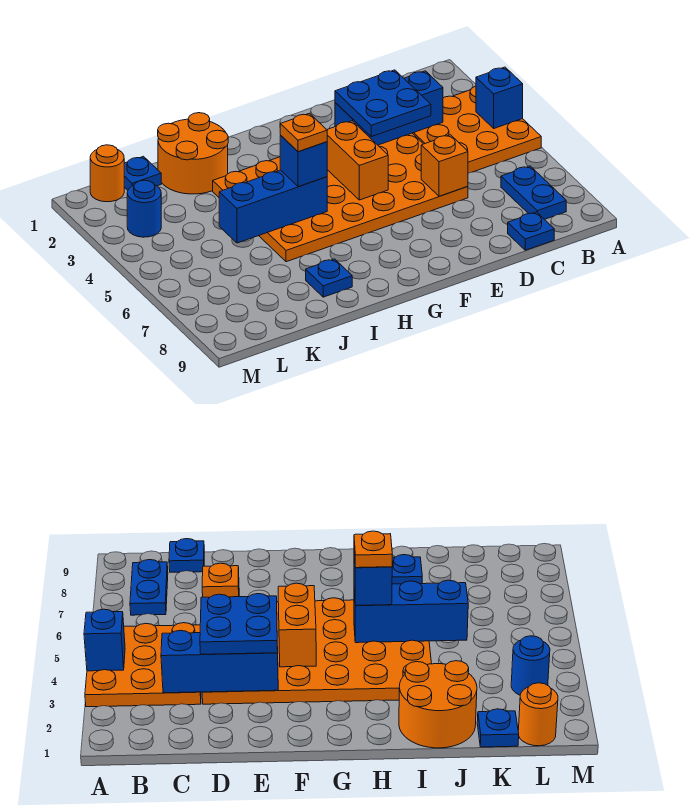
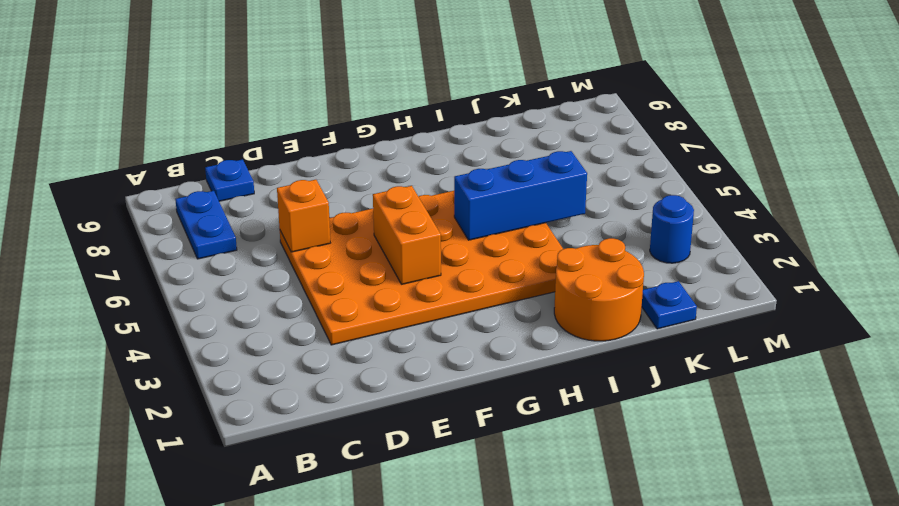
none -> orange plate A3:C5 level 1
none -> blue plate I8 level 1
none -> orange round brick L1 level 1

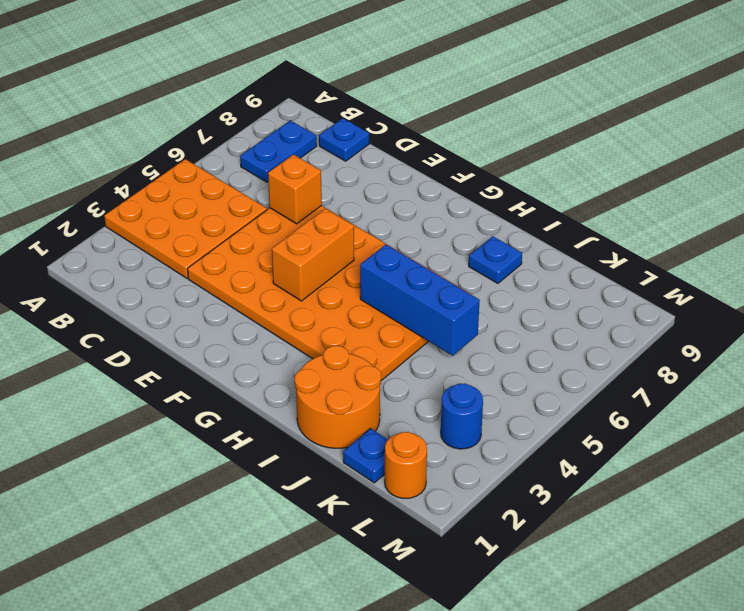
none -> blue brick A4 level 2
none -> blue brick C3:E3 level 2
none -> blue plate D3:E4 level 3

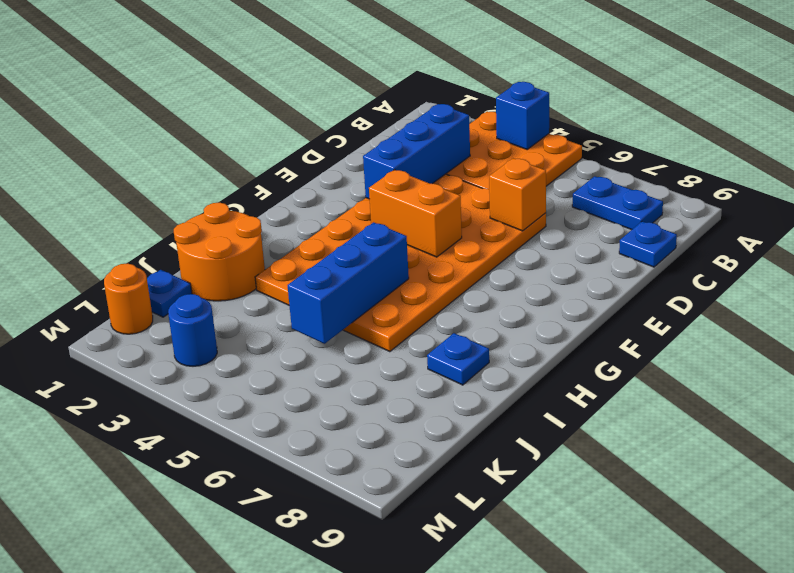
none -> blue plate D3:E4 level 3
none -> blue brick H5 level 3
none -> orange plate H5 level 4

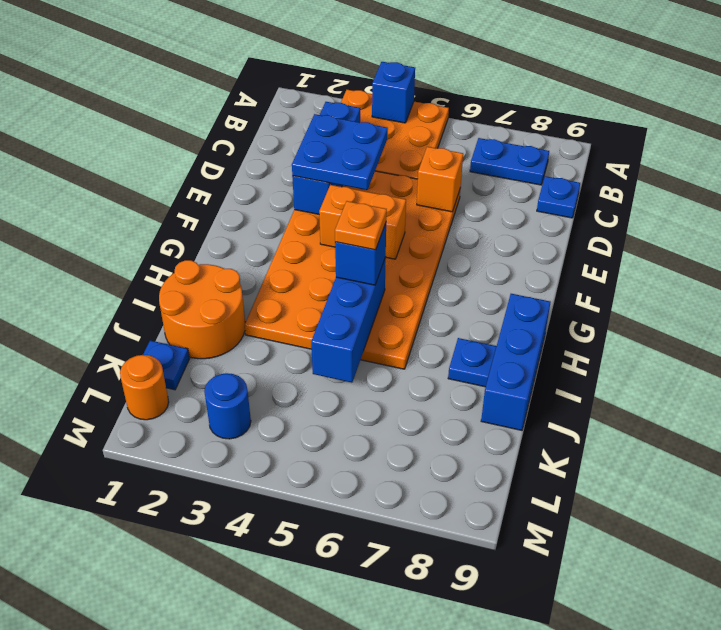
blue brick H9:J9 level 1 -> none

